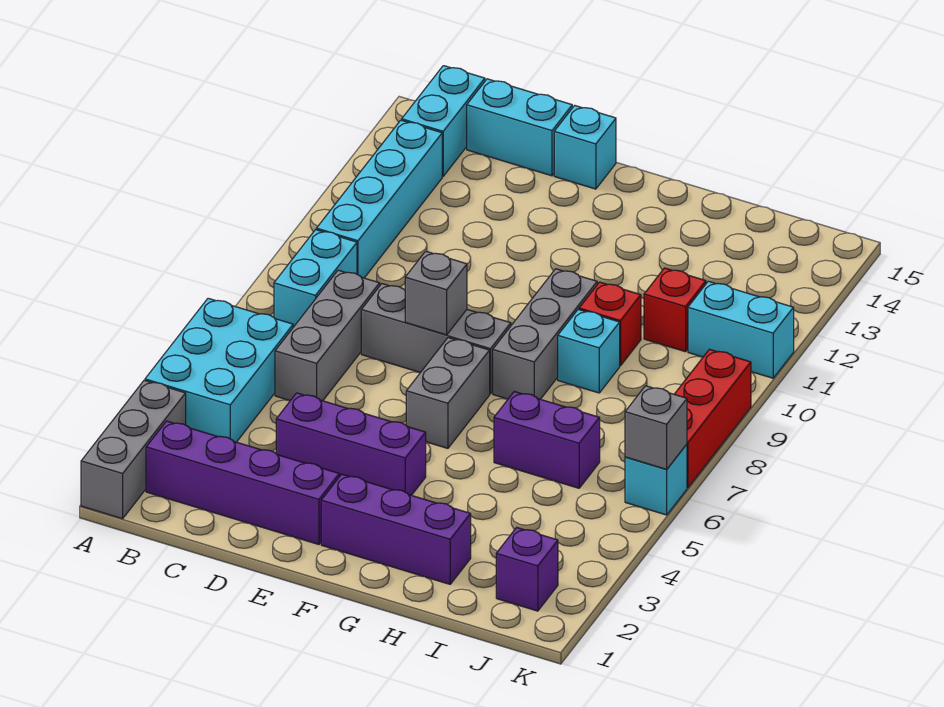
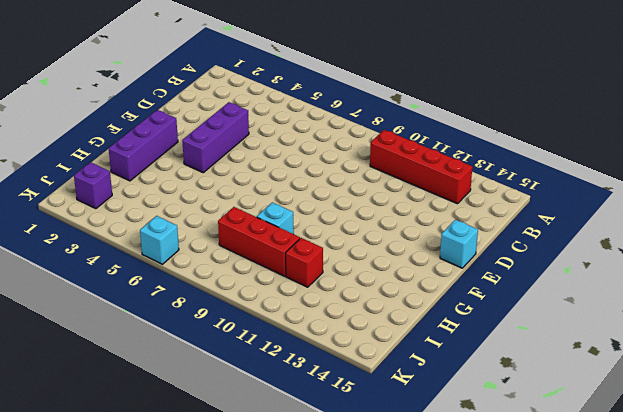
red brick B10:B13 level 1 -> cyan brick B10:B13 level 1
red brick I8:I10 level 1 -> red brick K7:K9 level 1
none -> grey brick A1:A3 level 1
none -> cyan brick A4:B6 level 1
none -> purple brick B2:E2 level 1

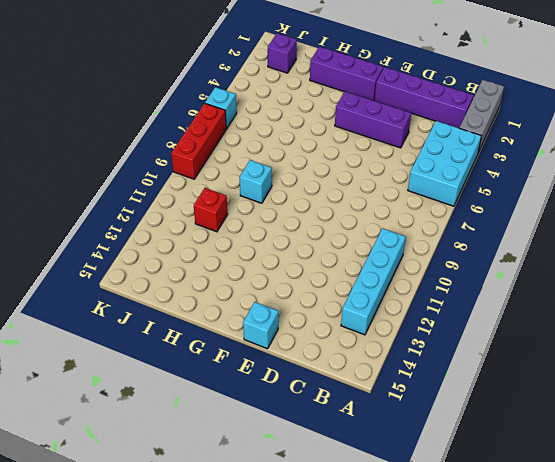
none -> cyan brick B8:B9 level 1
none -> cyan brick B14:B15 level 1
none -> grey brick C6:C8 level 1

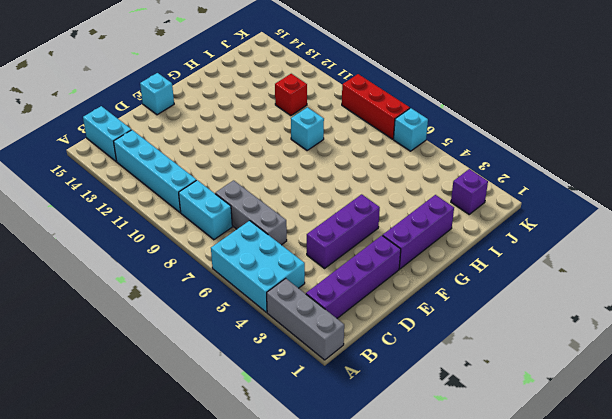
none -> cyan brick C15:D15 level 1
none -> grey brick D8:F8 level 1
none -> grey brick F6:F7 level 1

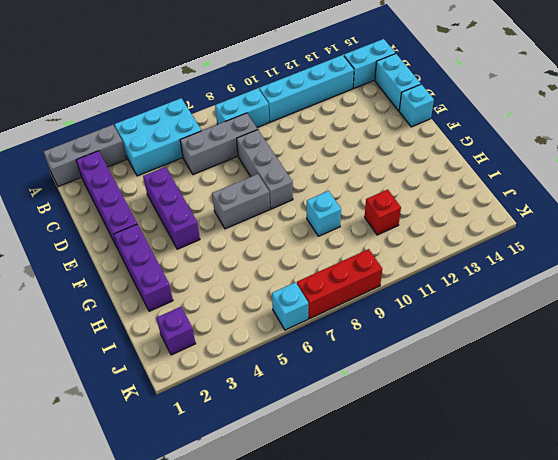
none -> grey brick G8:G10 level 1
none -> purple brick H6:I6 level 1
none -> red brick H10 level 1

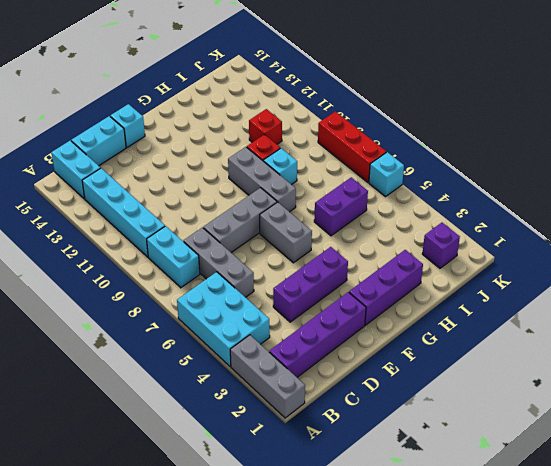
none -> cyan brick J11:K11 level 1
none -> grey brick E8 level 2
none -> grey brick K6 level 2

